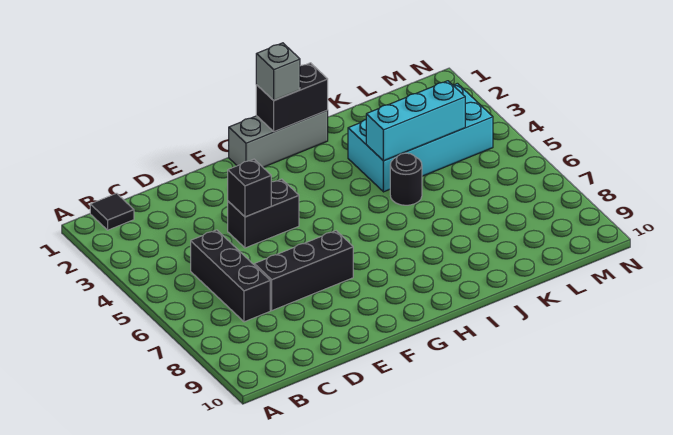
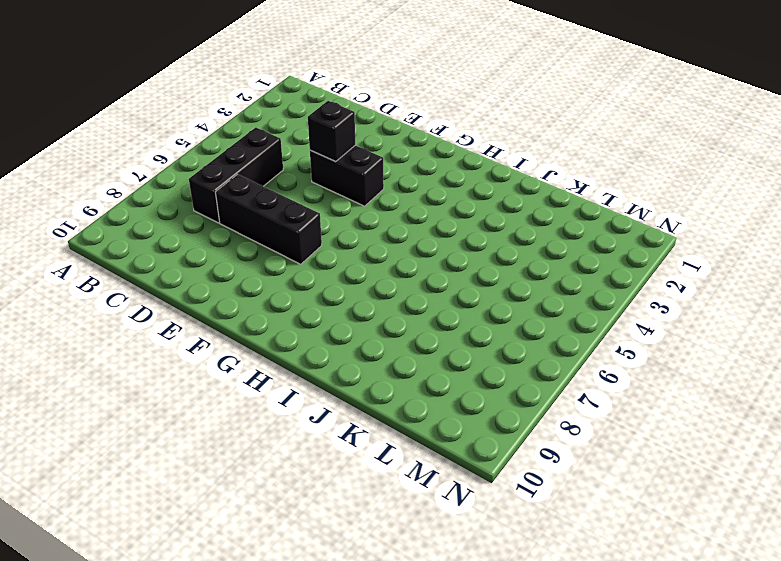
none -> black tile B1 level 1
none -> grey brick G1:I1 level 1

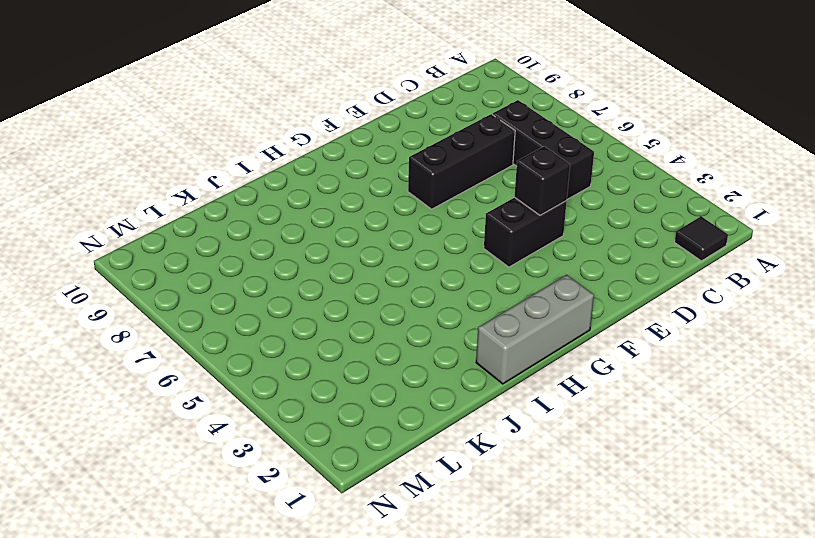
none -> cyan brick J3:M4 level 1
none -> black round brick J5 level 1

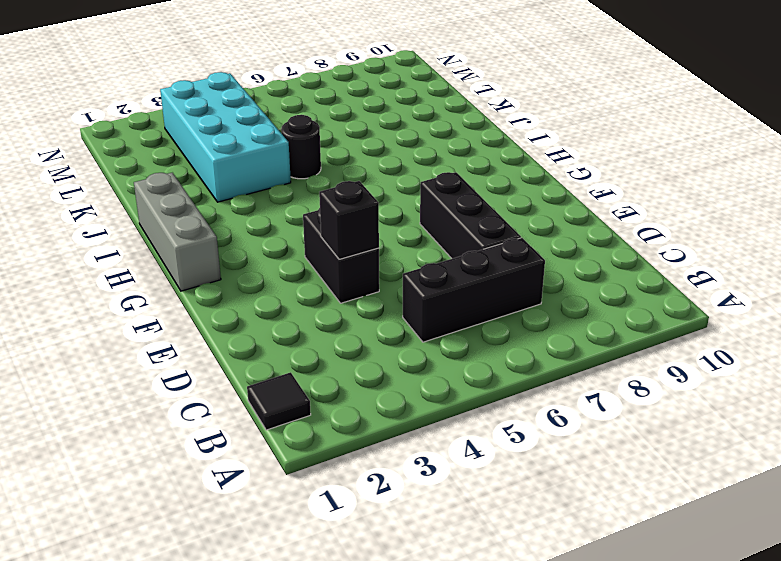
none -> black brick H1:I1 level 2
none -> cyan brick J4:L4 level 2

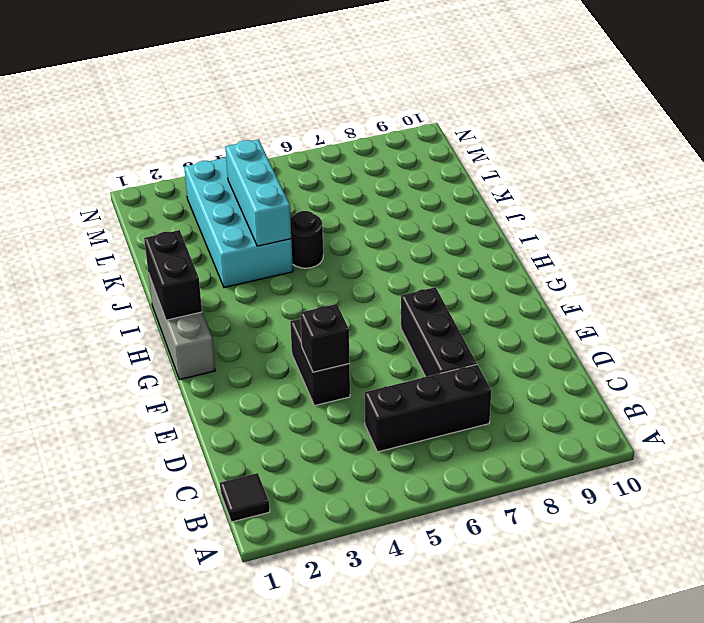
none -> grey brick H1 level 3

